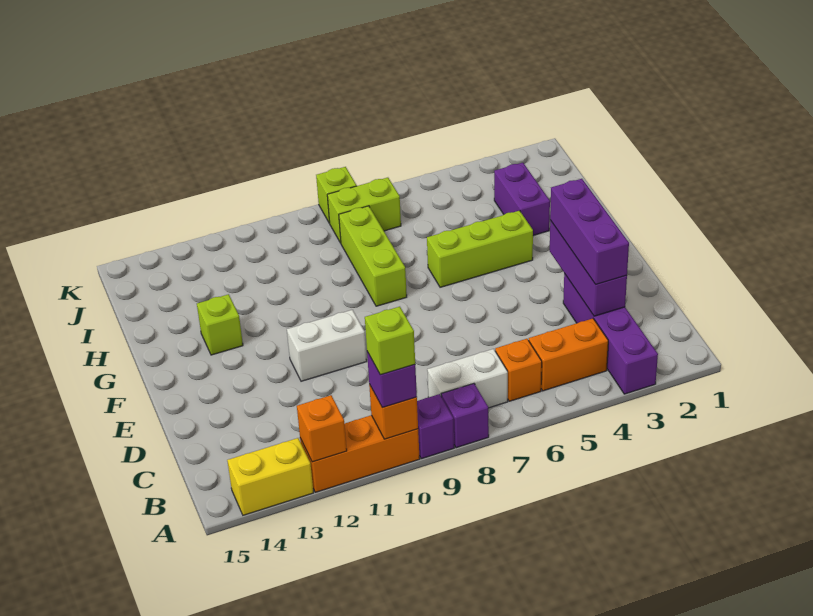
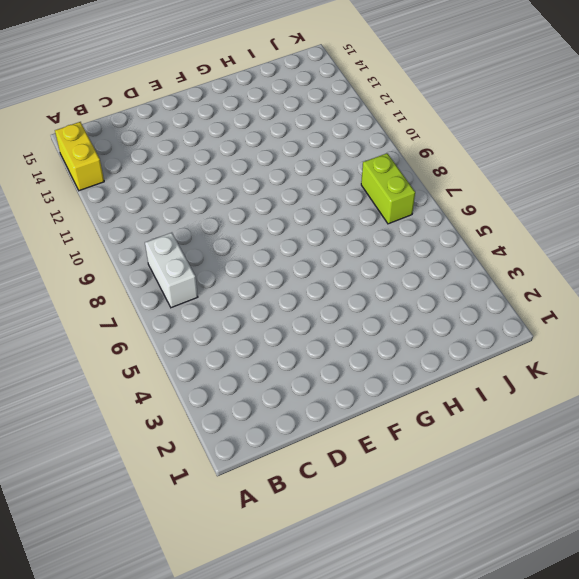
none -> purple brick A3:D3 level 1
none -> purple brick A8 level 1
none -> purple brick A9 level 1

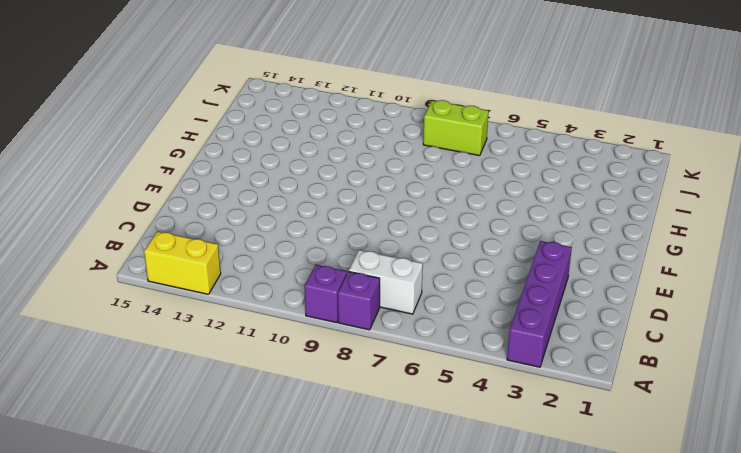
none -> orange brick A10:A12 level 1
none -> orange brick B4:B5 level 1
none -> orange brick B6 level 1

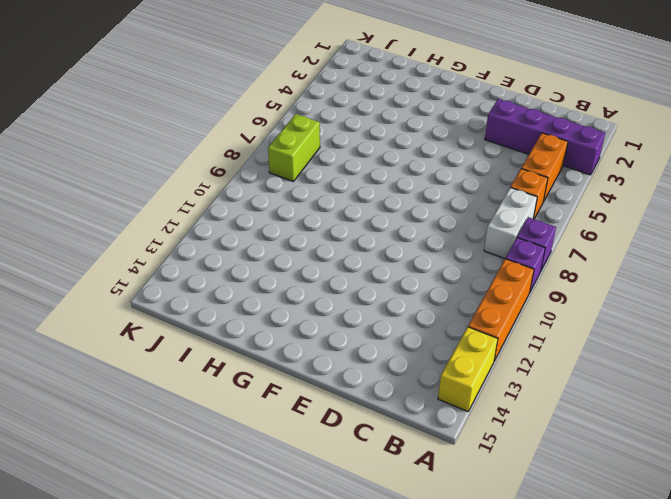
none -> white brick E10:E11 level 1
none -> lime brick G4:G6 level 1
none -> lime brick G8:I8 level 1

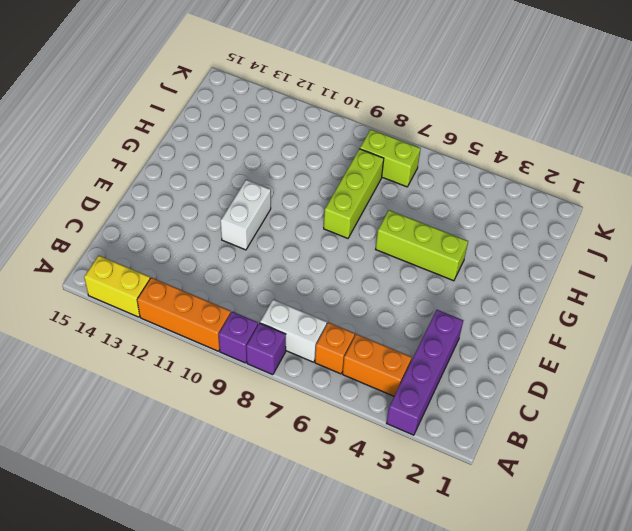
white brick E11:F11 level 1 -> white brick E10:E11 level 1
none -> lime brick G13 level 1
none -> purple brick H3:I3 level 1
none -> lime brick K8 level 1

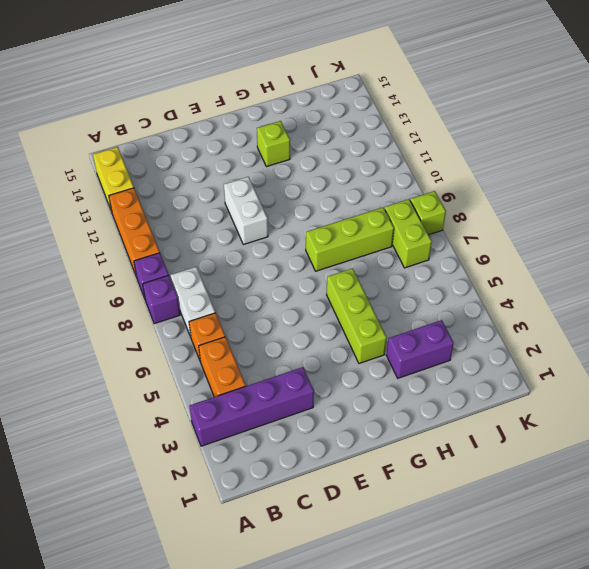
none -> orange brick A10 level 2
none -> orange brick A12 level 2
none -> purple brick C3:E3 level 2

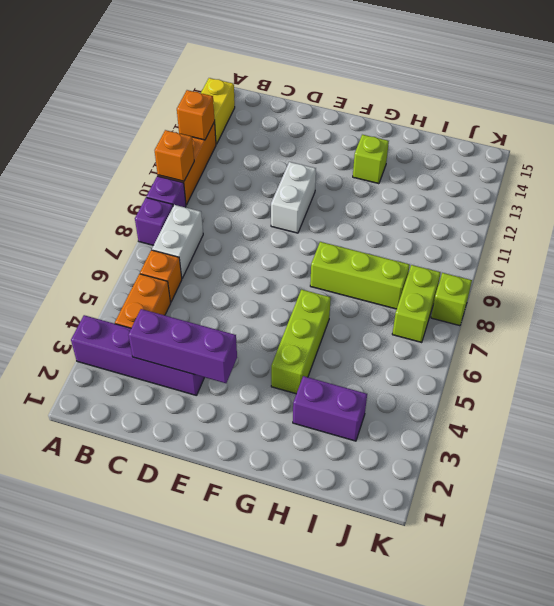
none -> purple brick A10 level 3
none -> purple brick C3:E3 level 3
none -> lime brick A10 level 4

